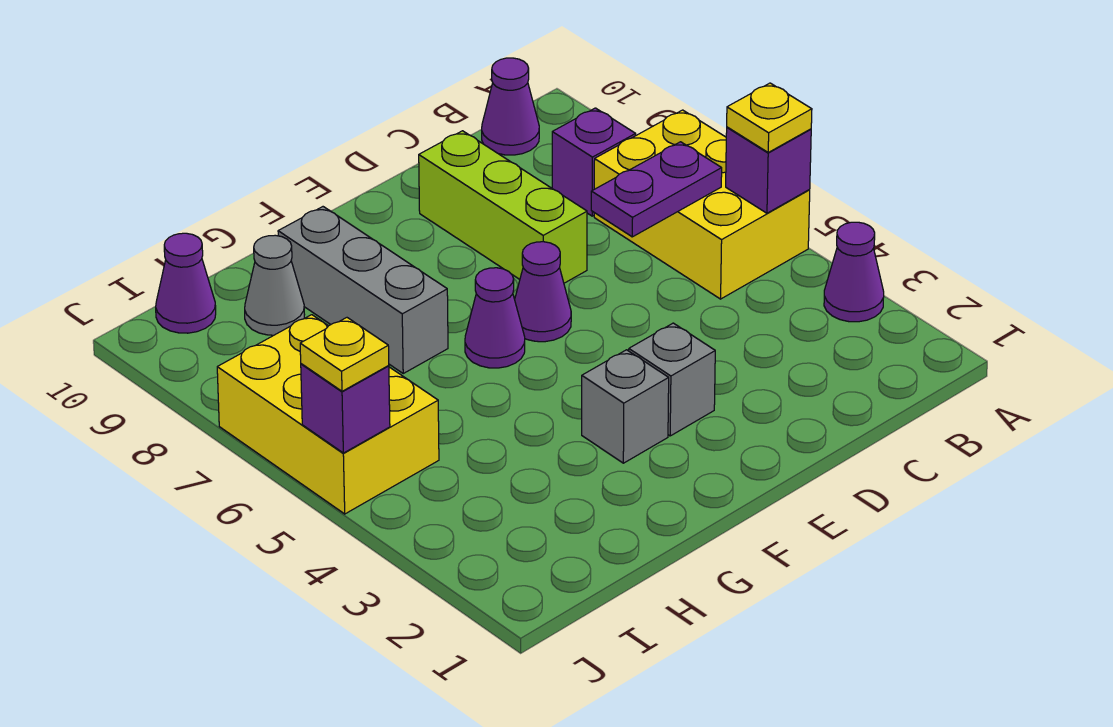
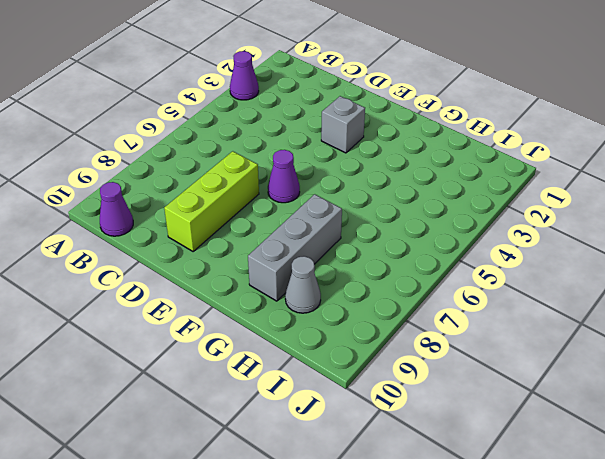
none -> yellow brick A5:B7 level 1
none -> purple brick B8 level 1
none -> grey brick F3 level 1

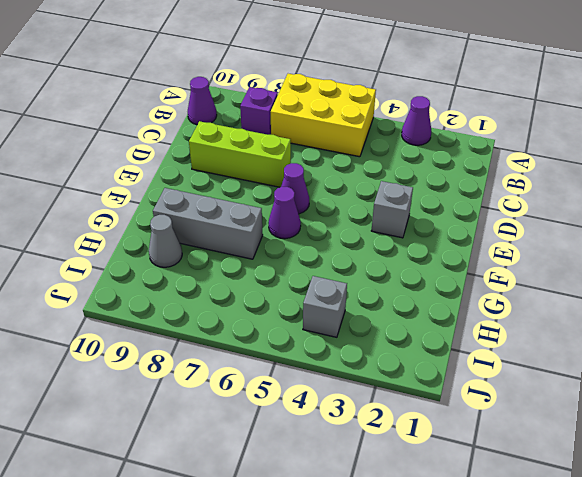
grey brick I4 level 1 -> grey brick F3 level 1
none -> yellow brick I5:J7 level 1
none -> purple cone I10 level 1
none -> purple brick A5 level 2

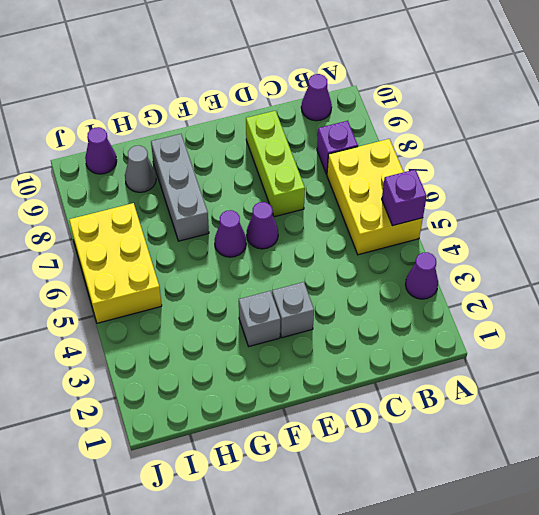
none -> purple plate B6:C6 level 2
none -> purple brick J5 level 2
none -> yellow plate A5 level 3

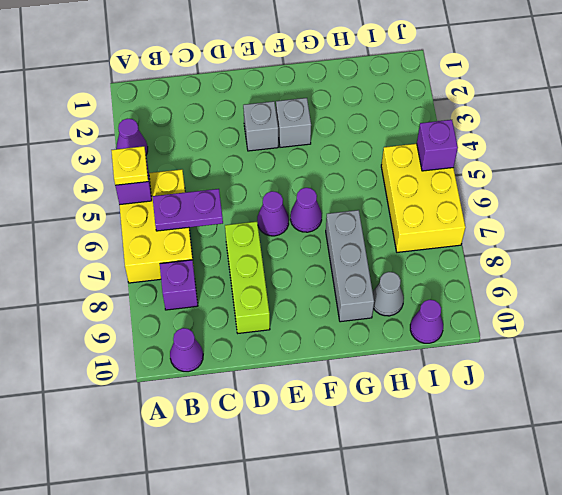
none -> yellow plate J5 level 3

